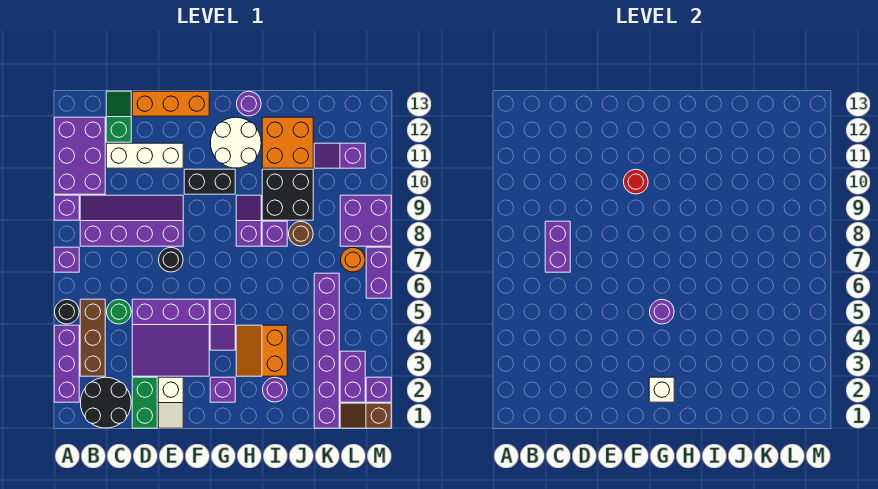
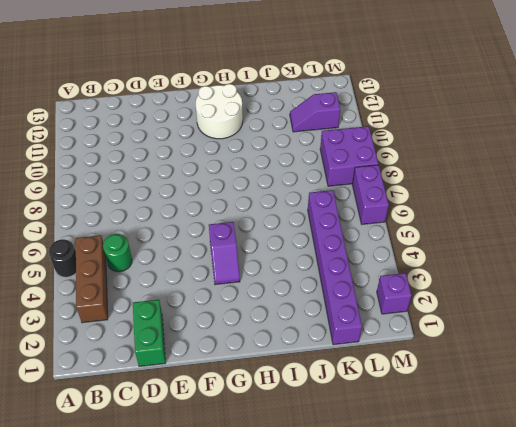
none -> purple brick A2:A4 level 1
none -> purple brick A7 level 1
none -> purple brick A9 level 1
none -> purple brick A10:B12 level 1

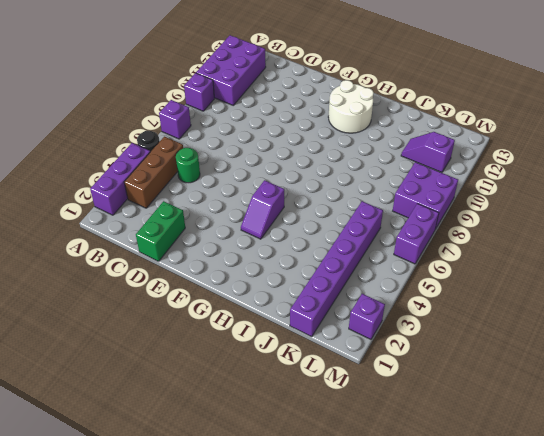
none -> black round brick B1:C2 level 1
none -> purple slope B8:E9 level 1 top 8
none -> white brick C11:E11 level 1
none -> green slope C12:C13 level 1 top 12

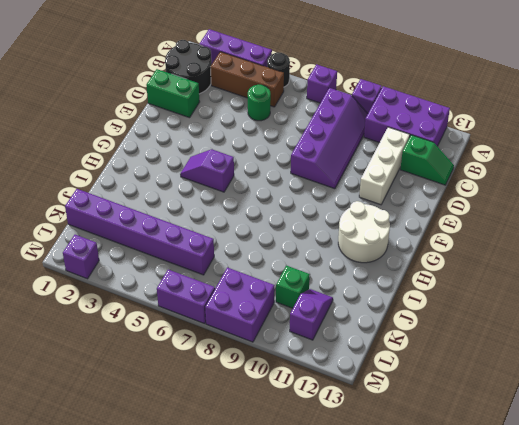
green brick K10 level 1 -> none
none -> purple slope D3:F5 level 1 top 5
none -> orange brick D13:F13 level 1
none -> white slope E1:E2 level 1 top 2
none -> black round brick E7 level 1

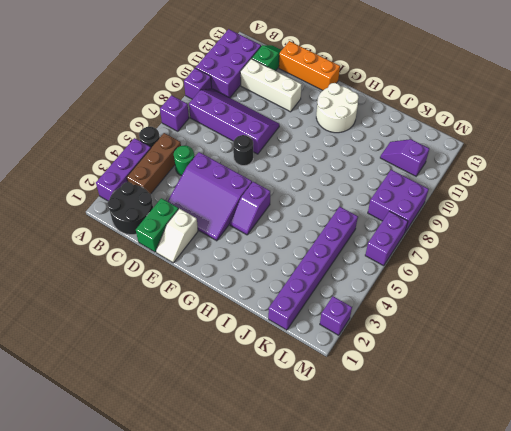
none -> black brick F10:G10 level 1
none -> purple brick G2 level 1
none -> orange slope H3:I4 level 1 top I
none -> purple slope H8:H9 level 1 top 8

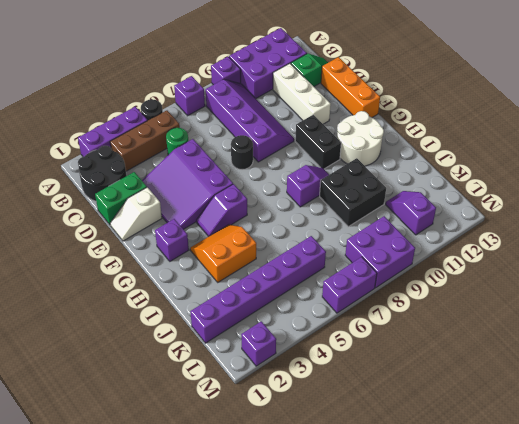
none -> purple round brick H13 level 1
none -> purple round brick I2 level 1
none -> purple brick I8 level 1
none -> orange brick I11:J12 level 1

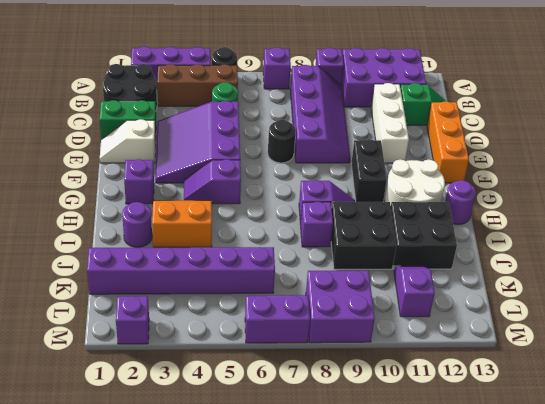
black brick I11:J12 level 1 -> orange brick I11:J12 level 1
none -> brown round brick J8 level 1
none -> brown slope L1:M1 level 1 top M
none -> purple brick L2:L3 level 1
none -> orange round brick L7 level 1

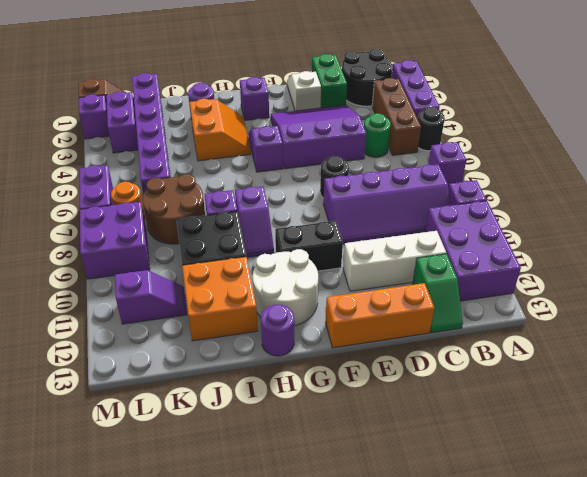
brown round brick J7:K8 level 1 -> brown round brick J8 level 1
none -> purple brick C7:C8 level 2
none -> red round brick F10 level 2
none -> white brick G2 level 2
none -> purple round brick G5 level 2

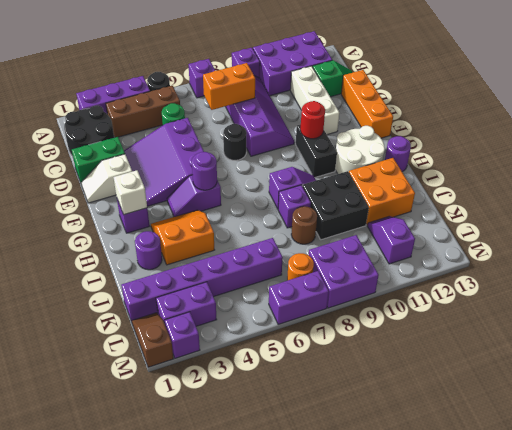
orange brick C7:C8 level 2 -> purple brick C7:C8 level 2

